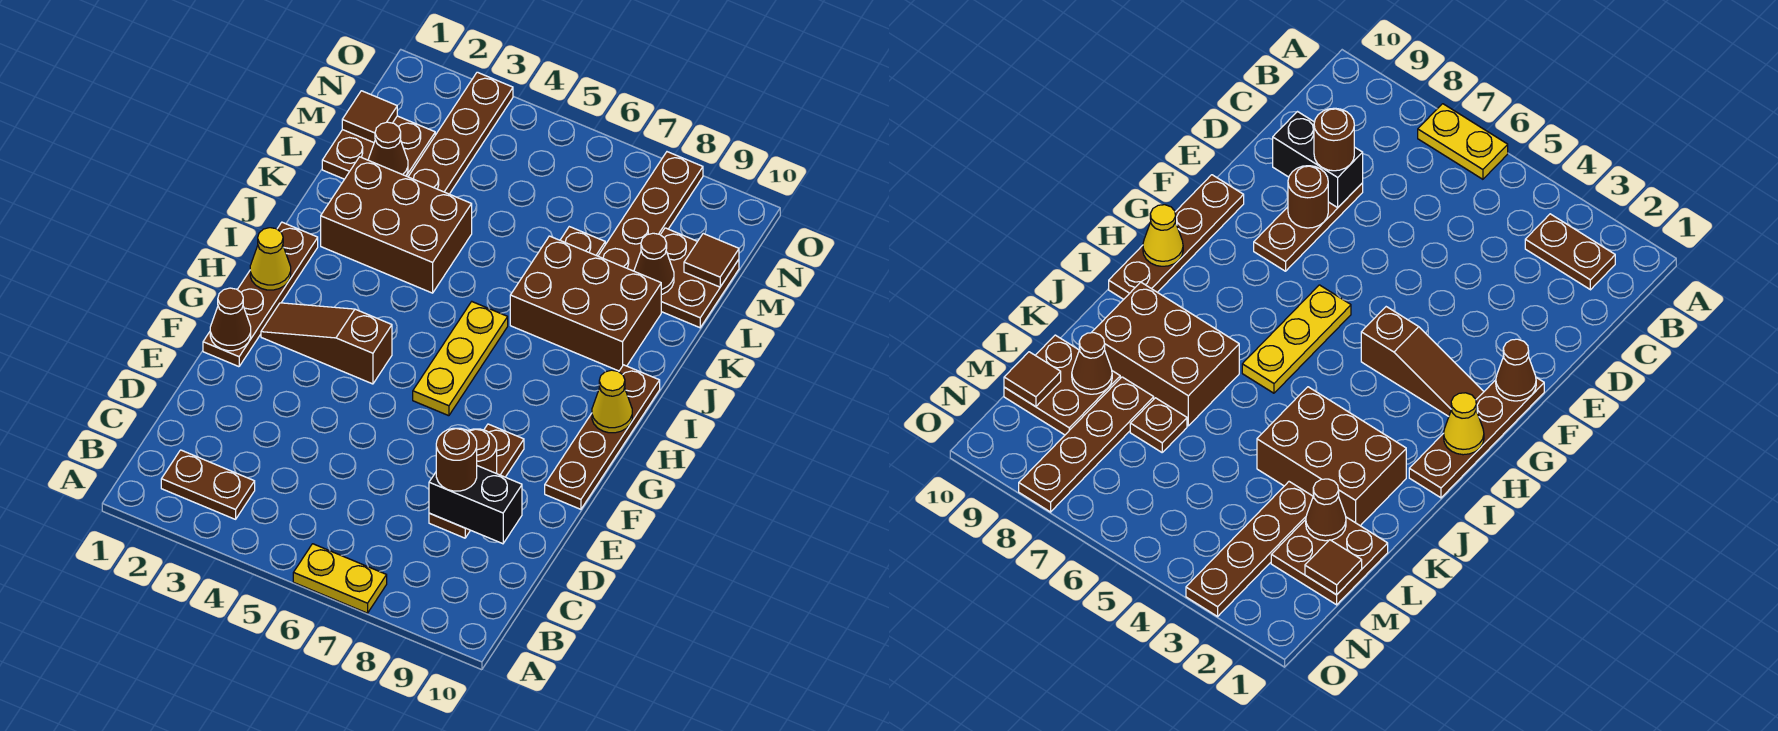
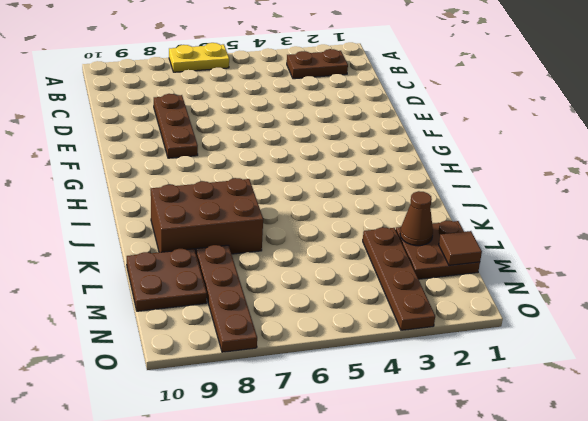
none -> brown plate F1:I1 level 1
none -> brown plate F10:I10 level 1
none -> brown slope G2:G4 level 1 top 4

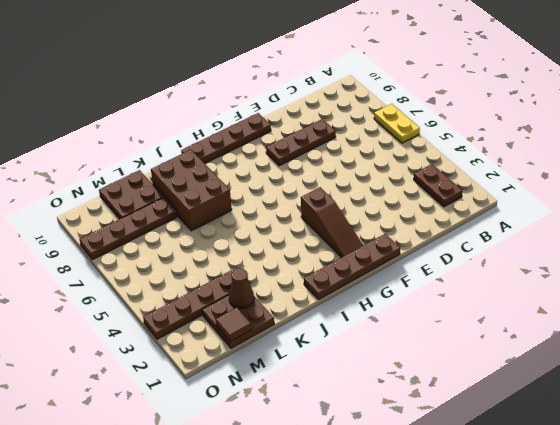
none -> yellow plate G6:I6 level 1
none -> brown brick J2:K4 level 1
none -> brown plate L7 level 1

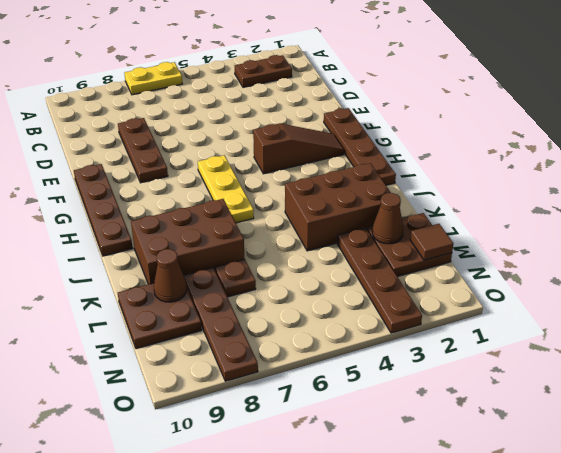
none -> black brick D8:D9 level 2
none -> brown round brick E8 level 2
none -> brown cone F1 level 2

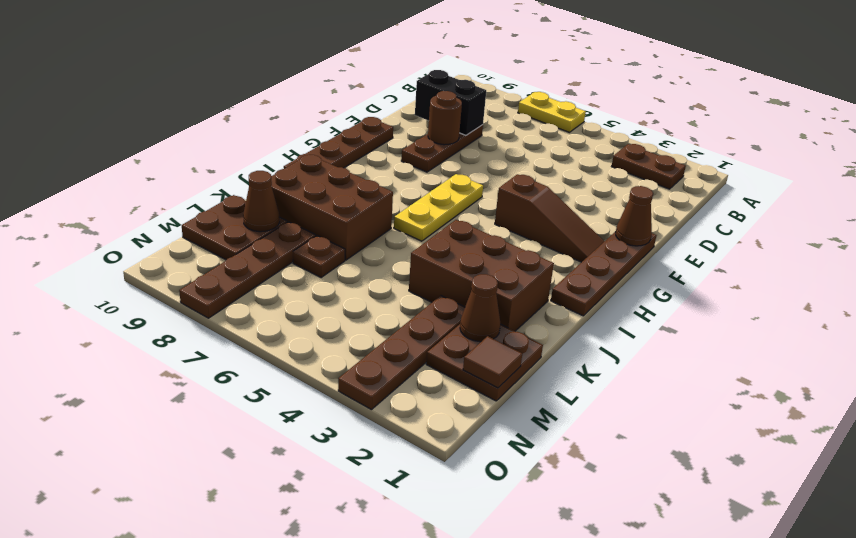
none -> yellow cone H1 level 2
none -> yellow cone H10 level 2
none -> brown tile M10 level 2

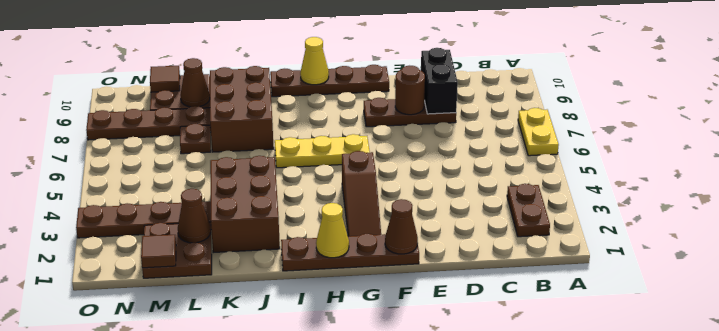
none -> brown round brick D8 level 3

